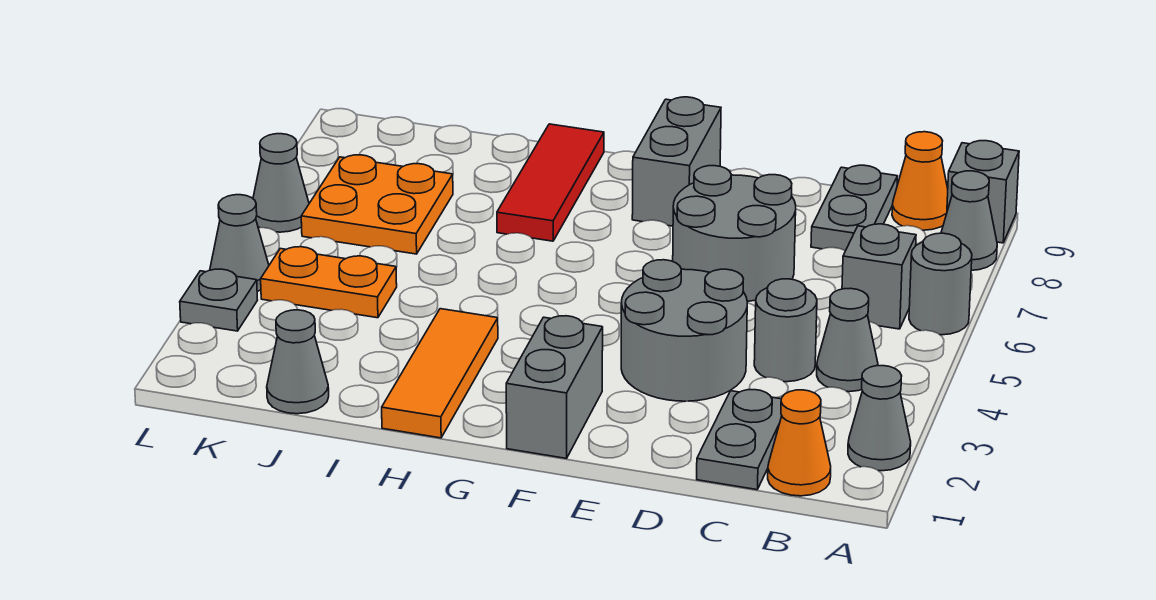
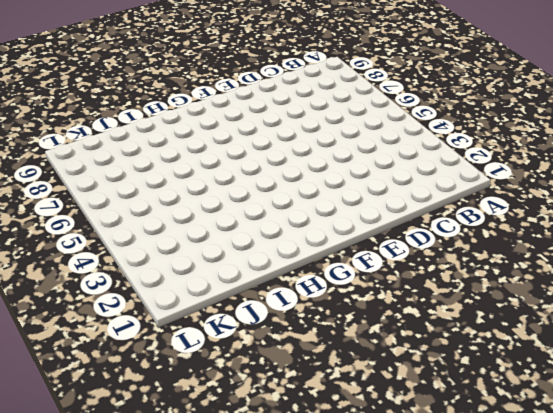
none -> grey cone A2 level 1
none -> grey round brick A6 level 1
none -> grey cone A8 level 1

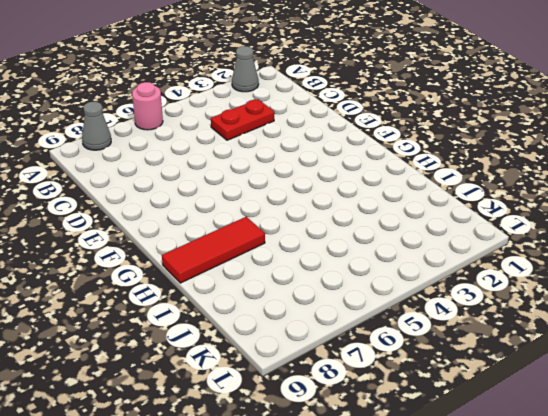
pink round brick A6 level 1 -> grey round brick A6 level 1
red plate C3:C4 level 1 -> grey round brick C4 level 1
none -> grey brick A9 level 1
none -> orange cone B1 level 1
none -> grey cone B4 level 1

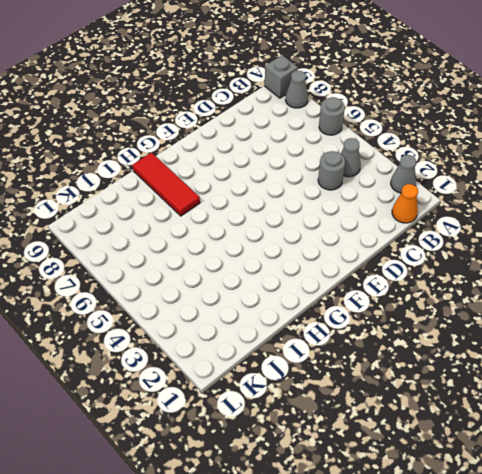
none -> grey brick B6 level 1
none -> orange cone B9 level 1
none -> grey plate C1:C2 level 1

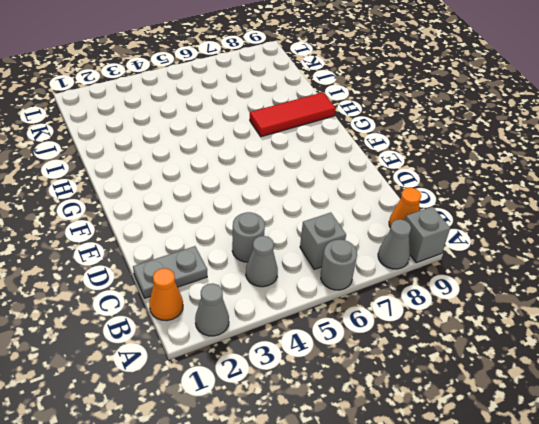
none -> grey plate C8:C9 level 1
none -> grey round brick D3:E4 level 1
none -> grey round brick D6:E7 level 1

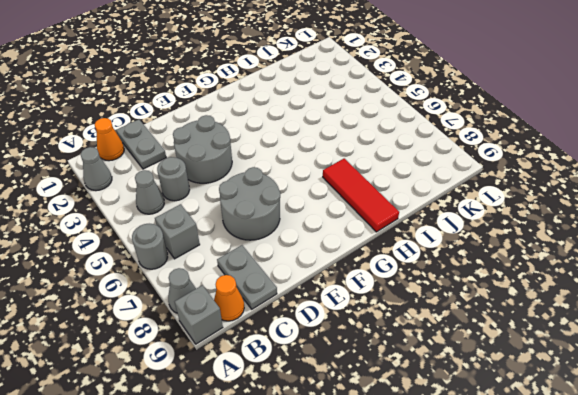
none -> grey brick F1:F2 level 1
none -> grey brick F8:F9 level 1
none -> orange tile H1:H3 level 1

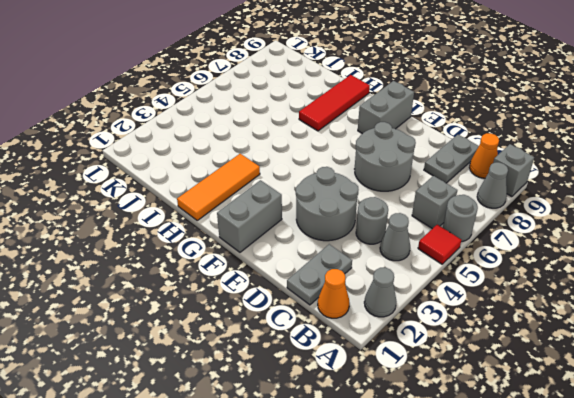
red tile A5 level 1 -> none
none -> grey cone J1 level 1
none -> orange plate J4:K4 level 1
none -> orange plate J6:K7 level 1

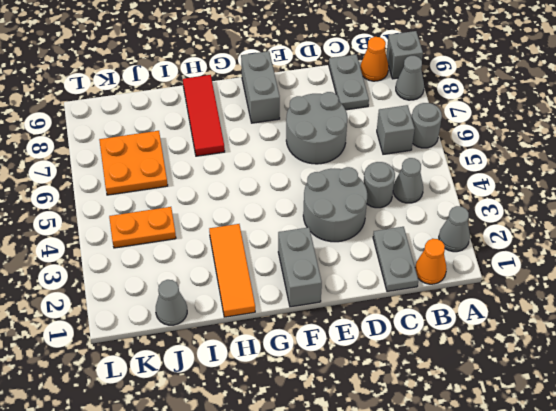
none -> grey plate L3 level 1
none -> grey cone L4 level 1
none -> grey cone L6 level 1

